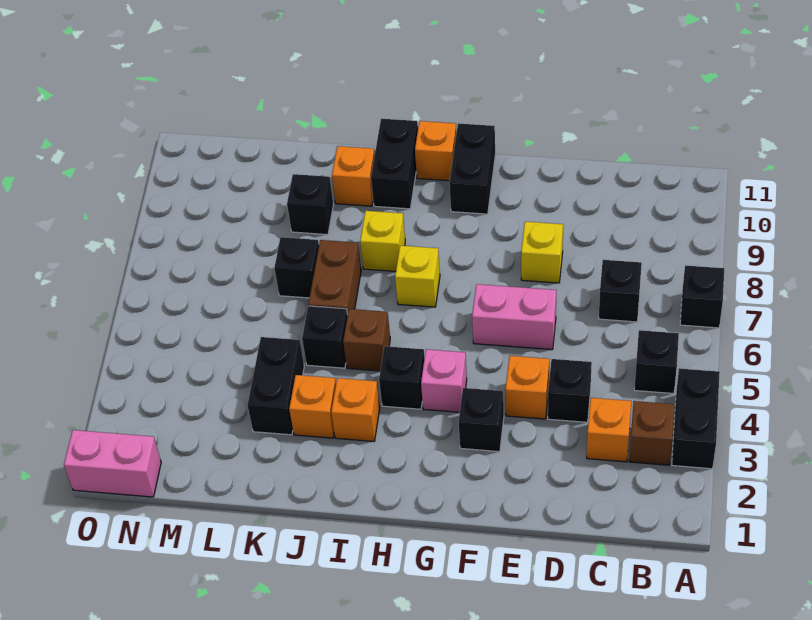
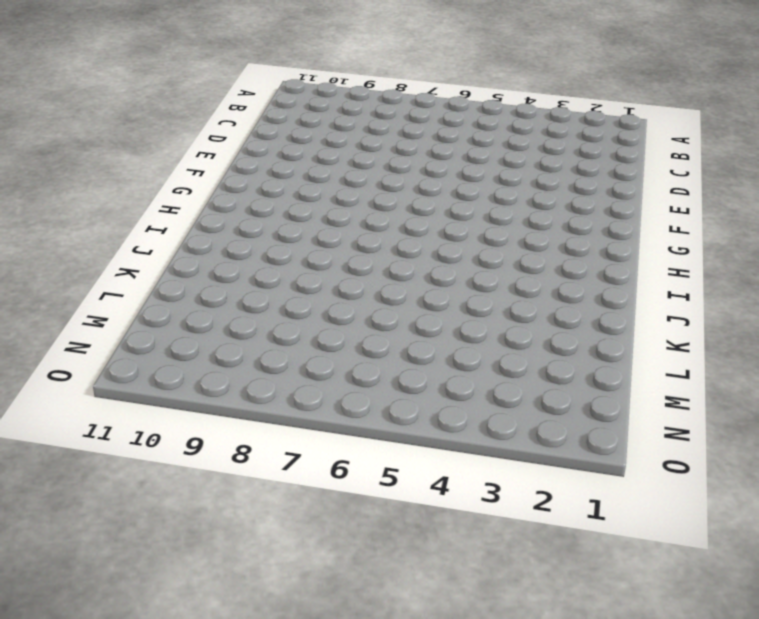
none -> black brick A3:A4 level 1
none -> black brick A7 level 1
none -> brown brick B3 level 1

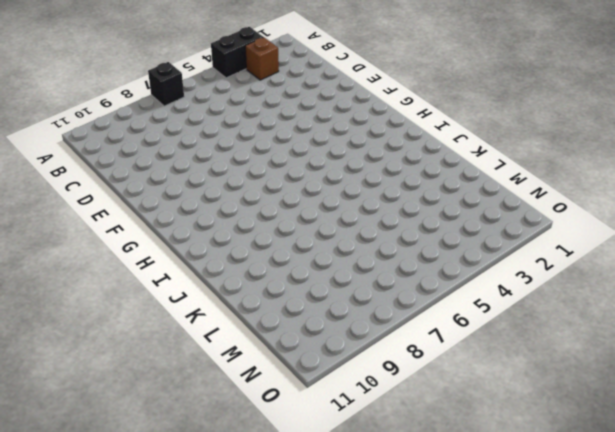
none -> black brick B5 level 1
none -> orange brick C3 level 1
none -> black brick C7 level 1

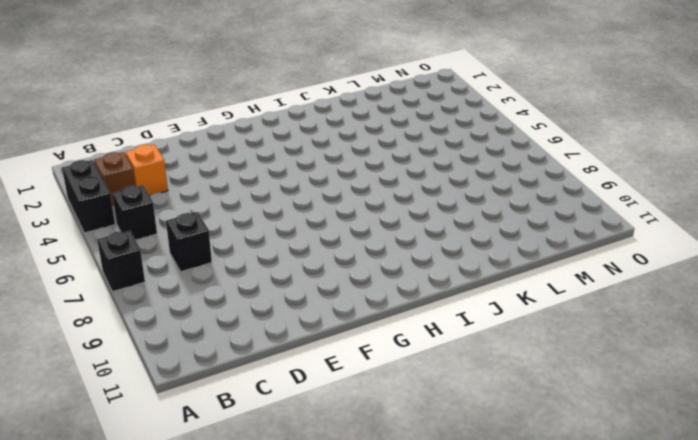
none -> black brick D4 level 1
none -> orange brick E4 level 1
none -> pink brick E6:F6 level 1

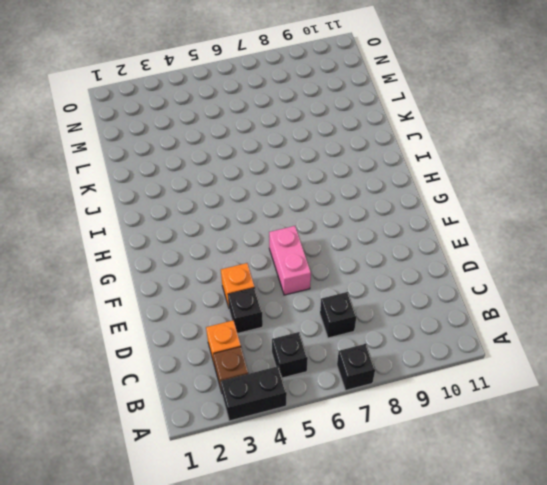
none -> yellow brick E8 level 1
none -> black brick F3 level 1
none -> pink brick G4 level 1

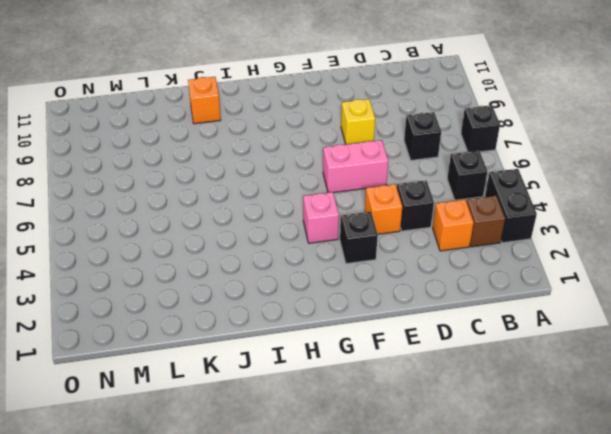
none -> black brick G10:G11 level 1
none -> black brick H4 level 1
none -> yellow brick H7 level 1

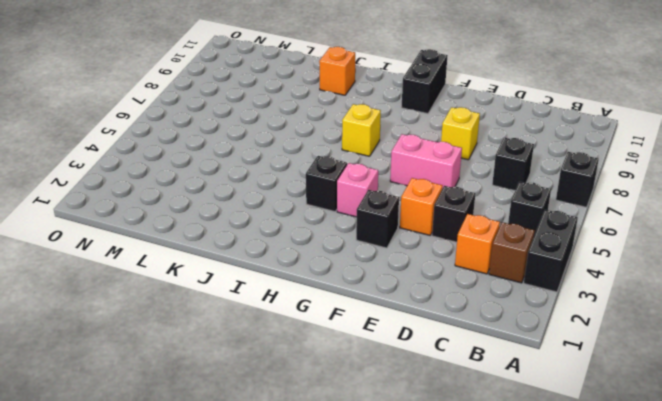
none -> orange brick H11 level 1
none -> orange brick I3 level 1
none -> brown brick I5 level 1

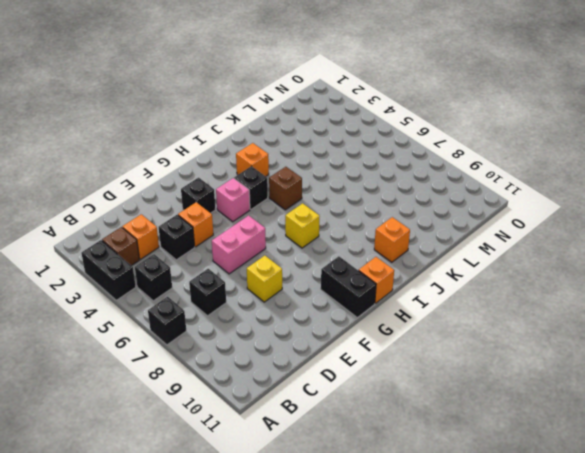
none -> yellow brick I8 level 1
none -> black brick I10:I11 level 1
none -> orange brick J3 level 1

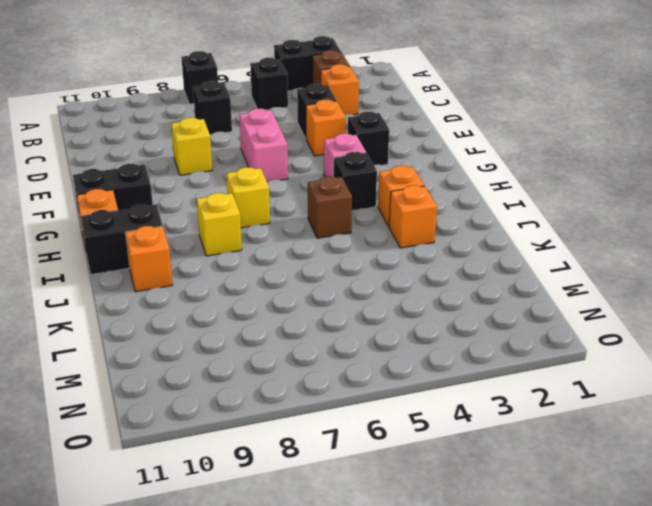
none -> black brick J5 level 1
none -> brown brick J6:J7 level 1
none -> black brick K3:K4 level 1

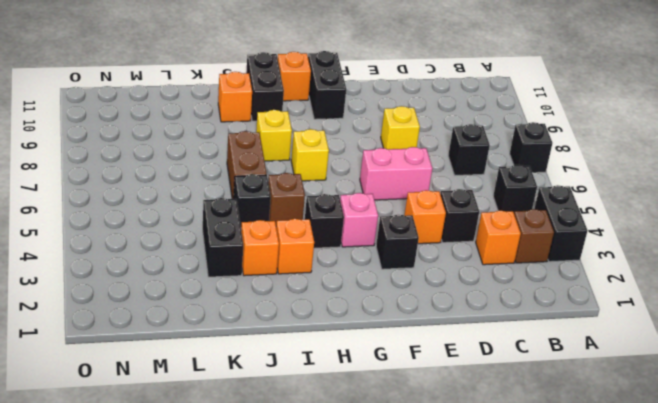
none -> black brick K7 level 1
none -> black brick K9 level 1
none -> pink brick N1:O1 level 1

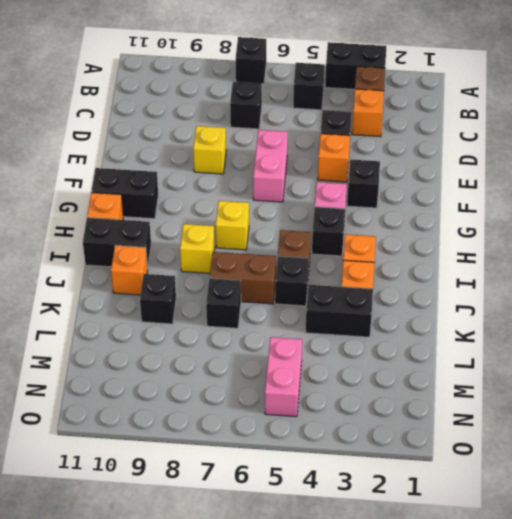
pink brick M5:N5 level 1 -> pink brick N1:O1 level 1

